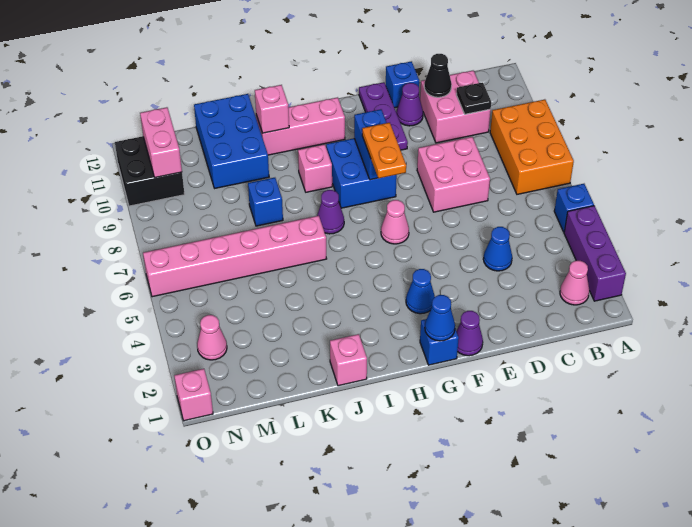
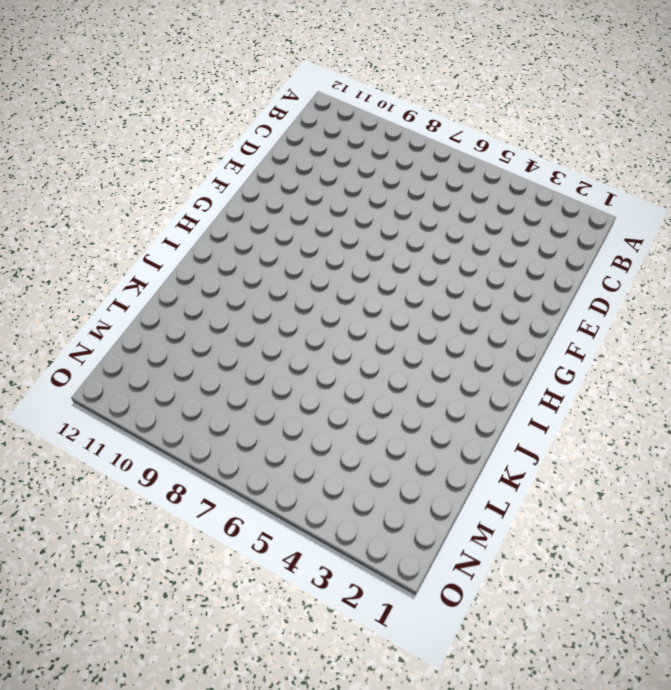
none -> purple brick A2:A4 level 1
none -> blue brick A5 level 1
none -> orange brick A7:B9 level 1
none -> pink cone B2 level 1

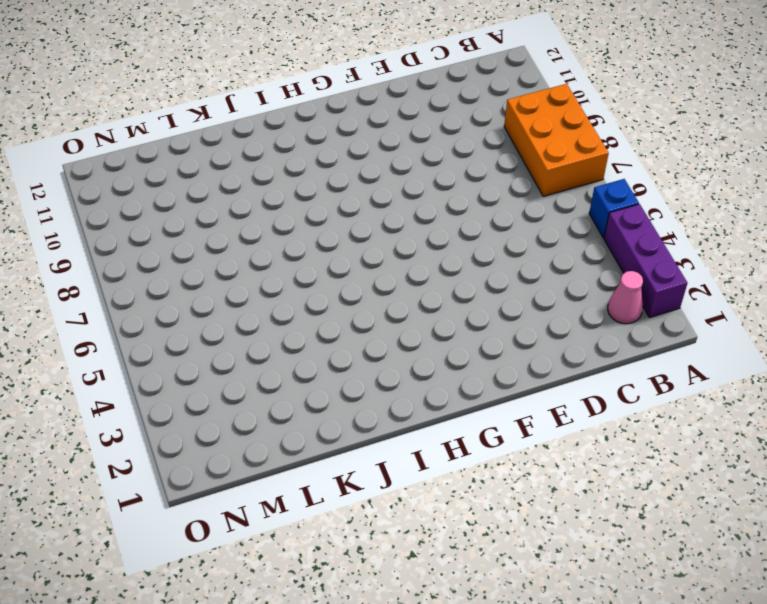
none -> pink brick C10:D11 level 1
none -> blue cone D4 level 1
none -> pink brick D7:E8 level 1
none -> purple cone E11 level 1

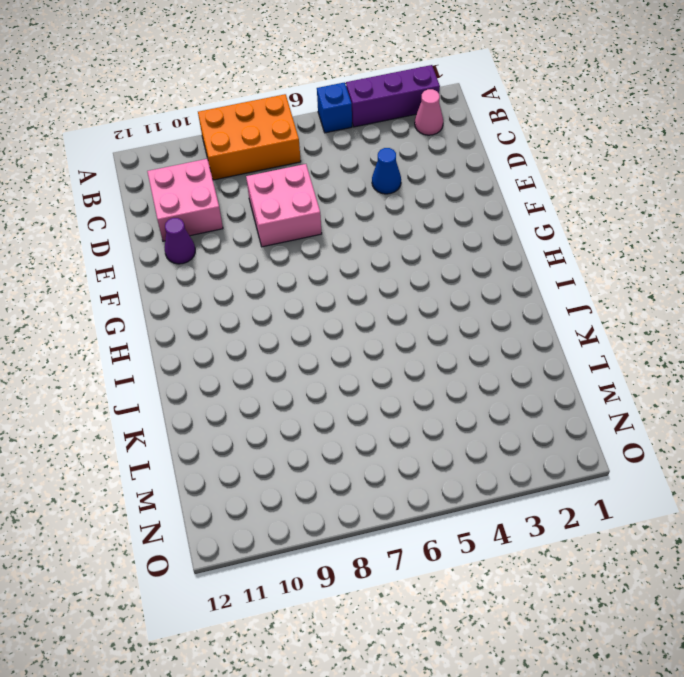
none -> blue brick E12 level 1
none -> purple cone F1 level 1
none -> purple plate F10:F12 level 1
none -> blue brick G1 level 1

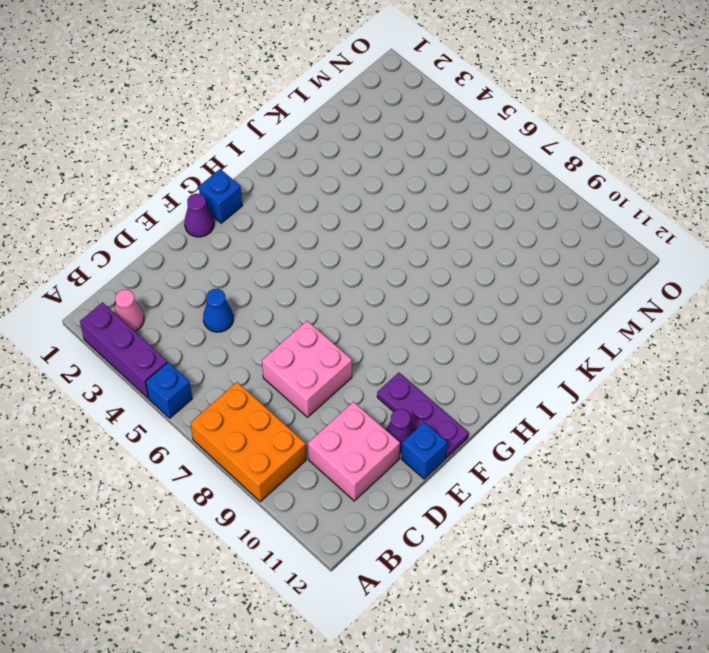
none -> blue cone G3 level 1
none -> pink cone G6 level 1
none -> blue brick G8:H9 level 1
none -> pink brick H11:J11 level 1

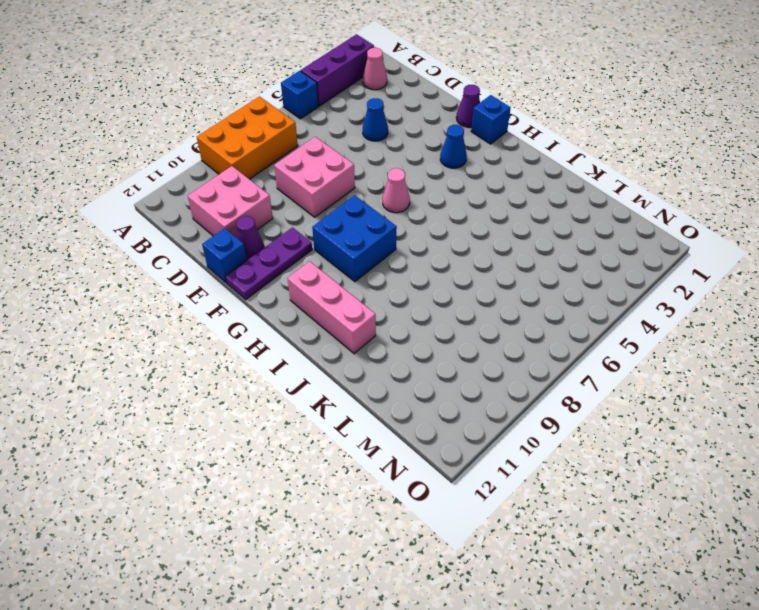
none -> purple cone I7 level 1
none -> pink brick I9 level 1
none -> pink brick J1 level 1
none -> pink brick J6:O6 level 1

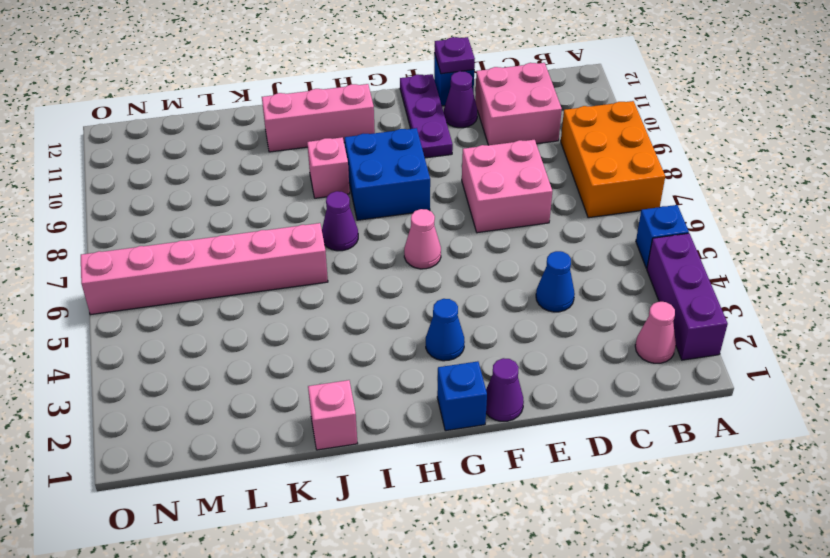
purple plate E12 level 2 -> none
none -> blue brick K8 level 1
none -> blue brick K10:L12 level 1
none -> pink cone N3 level 1
none -> black brick N10:O11 level 1

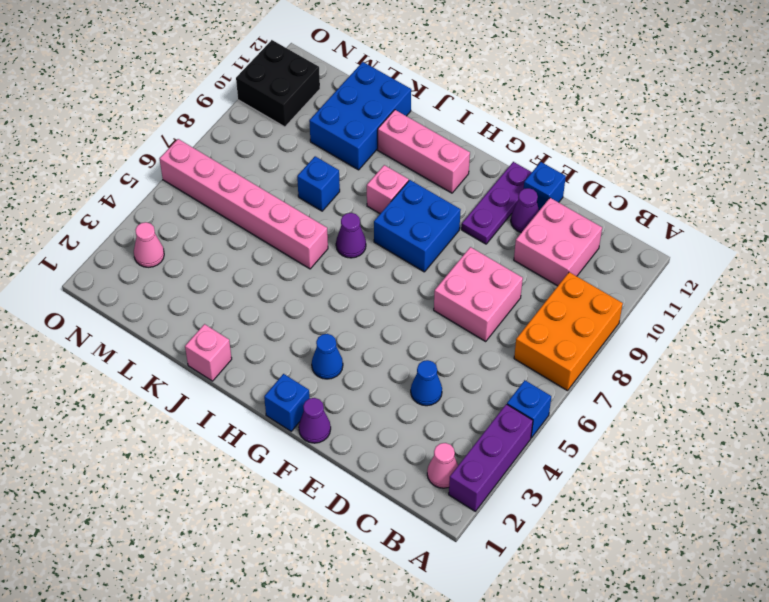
none -> pink cone G6 level 1
none -> pink brick O1 level 1
none -> black plate C10 level 2
none -> black cone D11 level 2

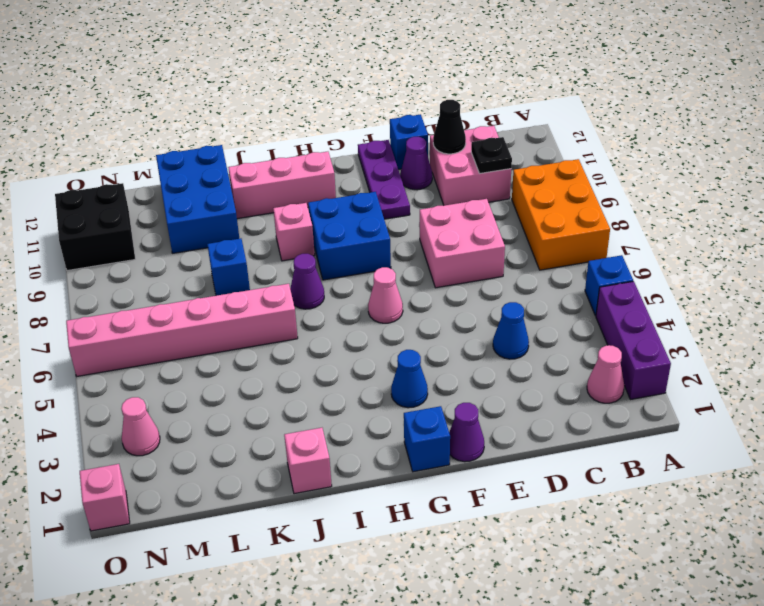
none -> blue cone G1 level 2
none -> blue brick G8:G9 level 2
none -> pink brick J11 level 2
none -> pink brick N10:N11 level 2

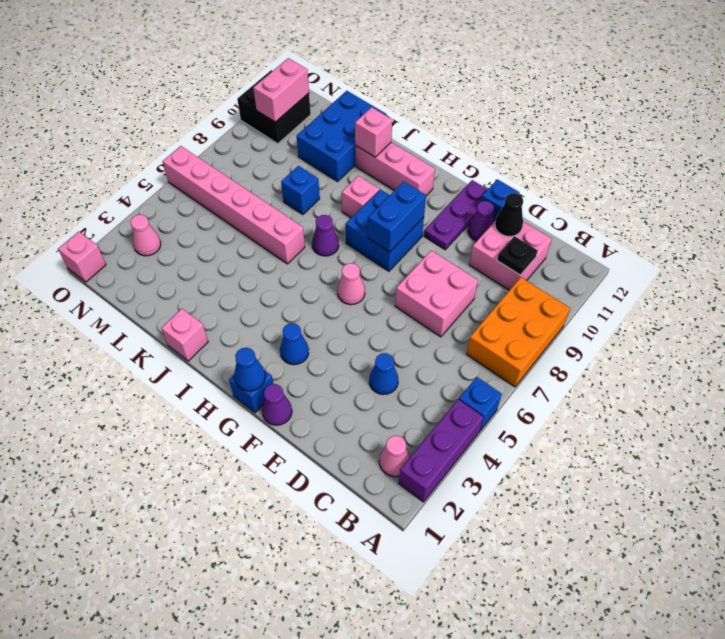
none -> orange plate G7:G8 level 3

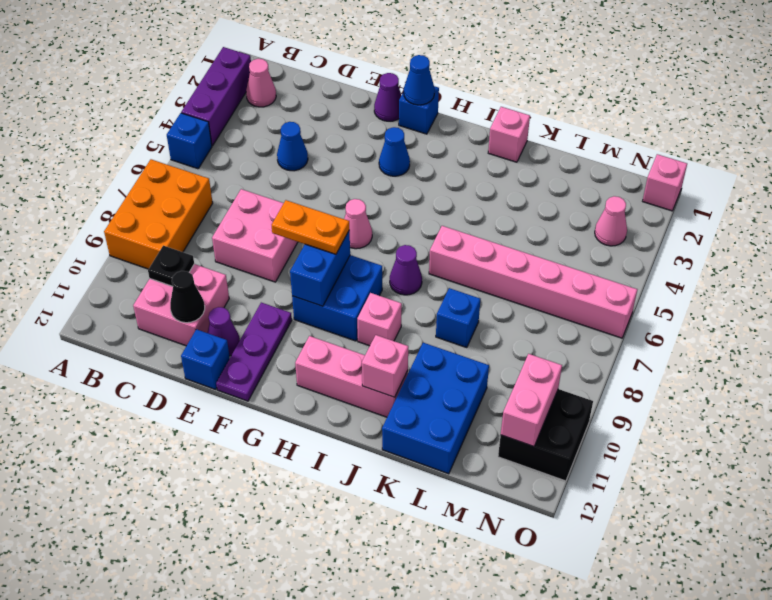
orange plate F8:G8 level 3 -> orange plate G7:G8 level 3

